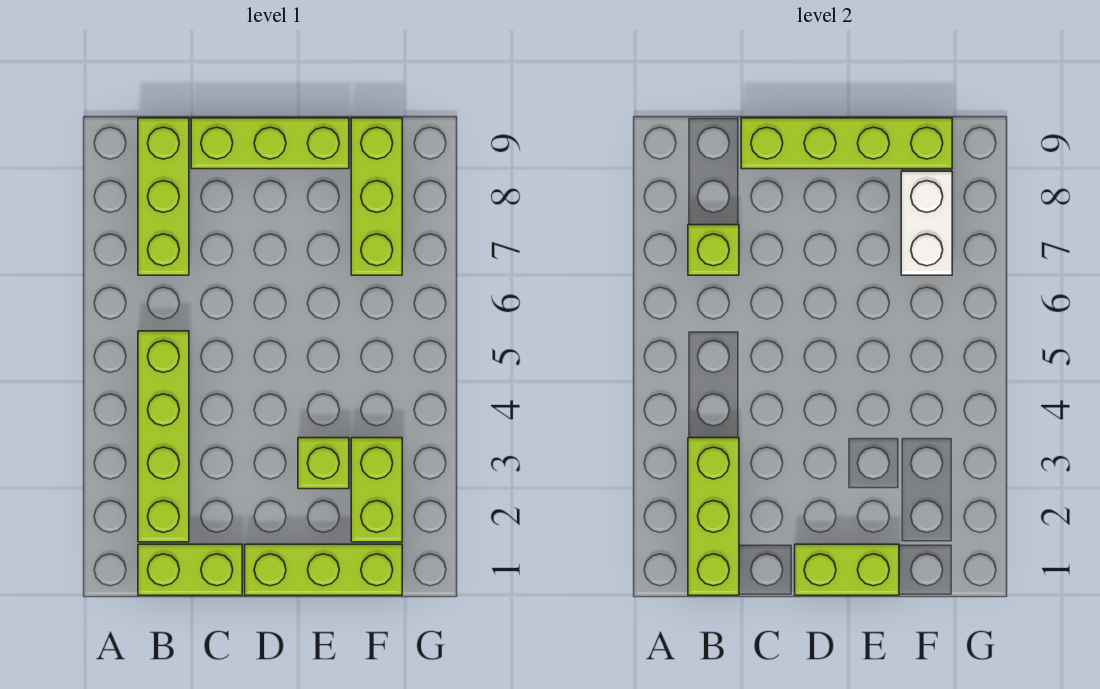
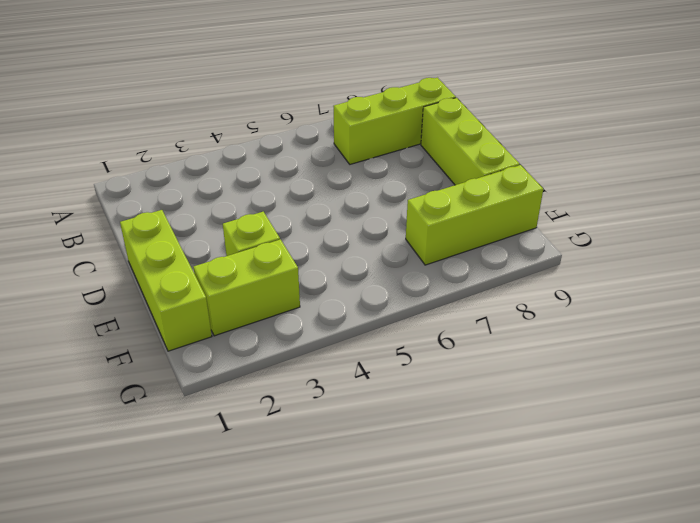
none -> lime brick B1:C1 level 1
none -> lime brick B2:B5 level 1
none -> lime brick B1:B3 level 2

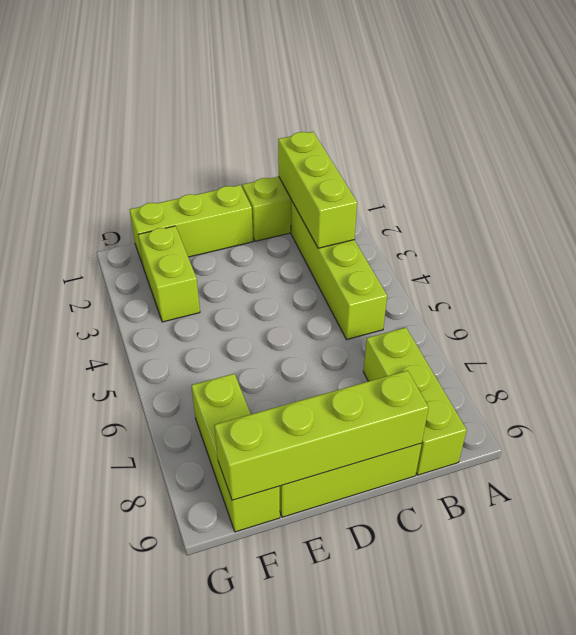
none -> lime brick E3 level 1
none -> lime brick B7 level 2
none -> lime brick D1:E1 level 2

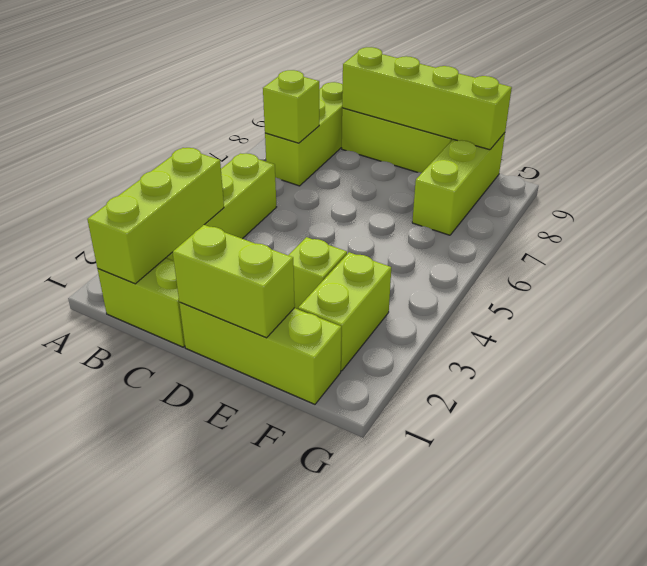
none -> white brick F7:F8 level 2

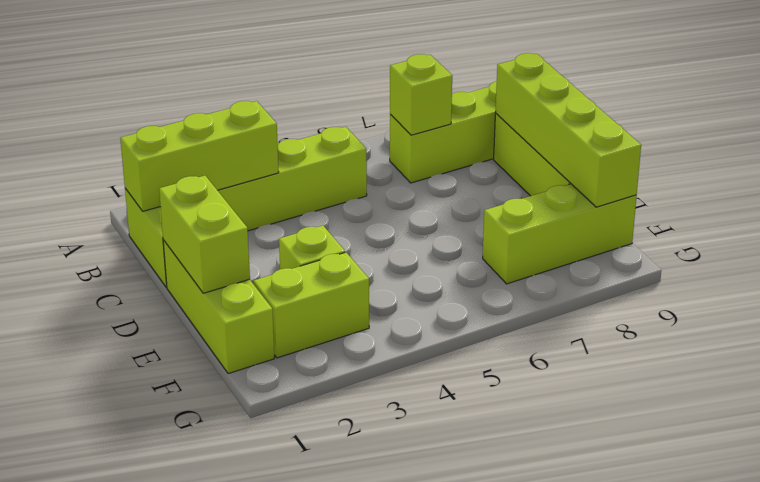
none -> white brick F7:F8 level 2

